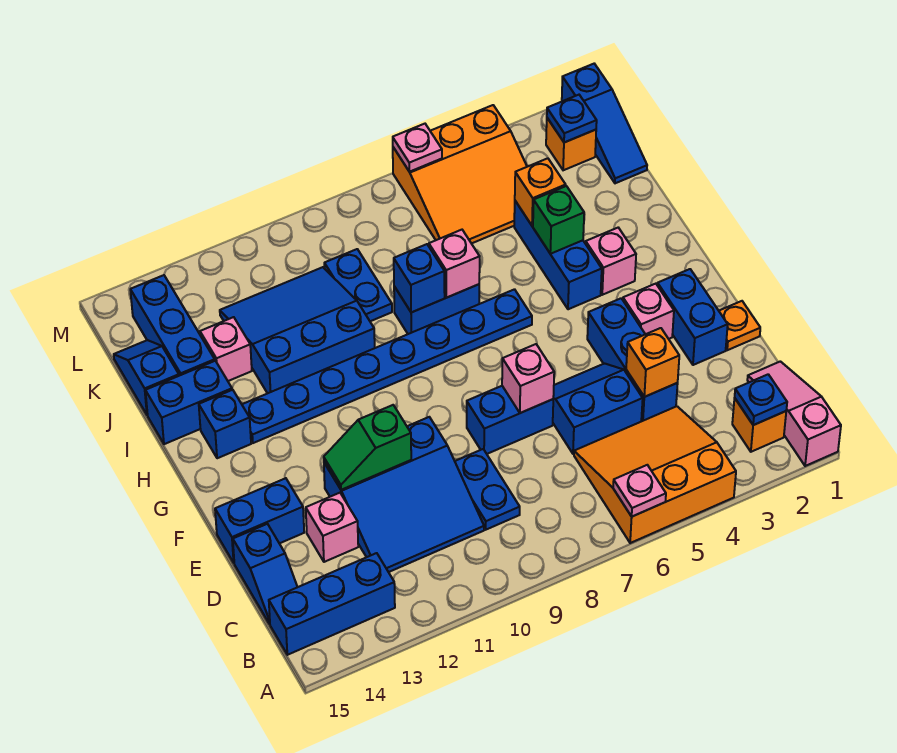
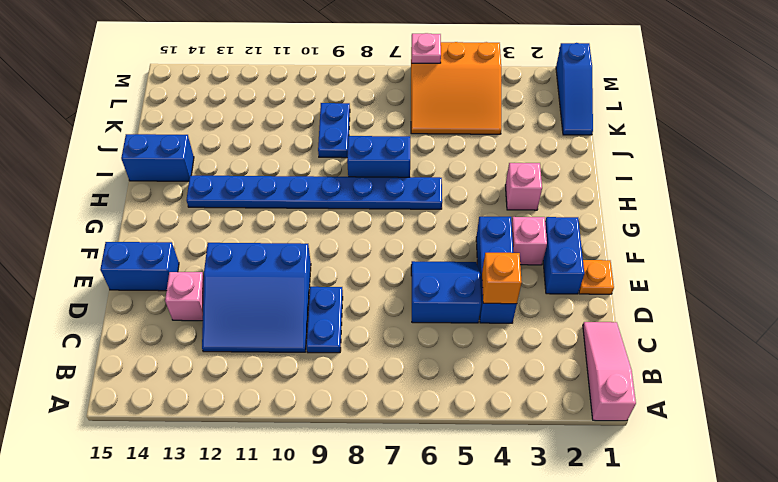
none -> orange slope A4:C6 level 1 top A
none -> orange brick B2 level 1
none -> blue brick B13:B15 level 1
none -> blue slope C15:D15 level 1 top D

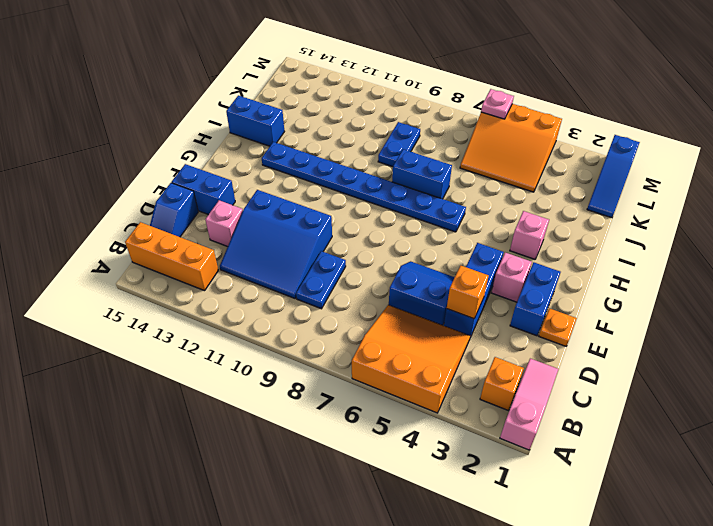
orange brick B13:B15 level 1 -> blue brick B13:B15 level 1
none -> blue brick E7:E8 level 1
none -> blue brick H4:J4 level 1
none -> blue brick H14 level 1
none -> blue slope I10:K12 level 1 top I

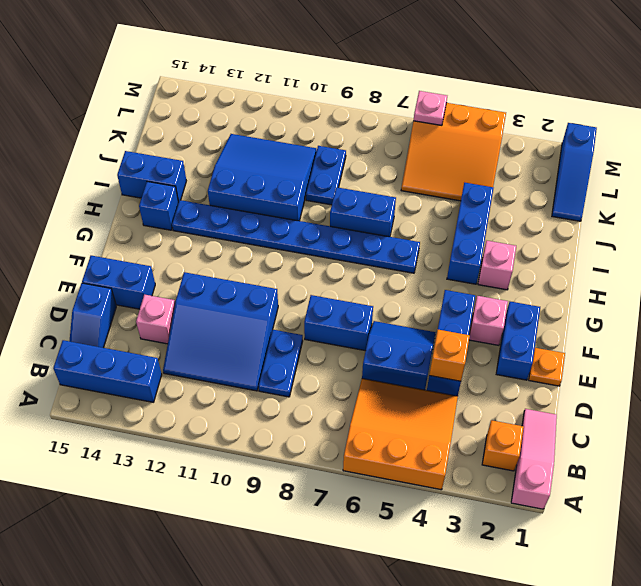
none -> pink brick J13 level 1
none -> blue brick J14:L14 level 1
none -> blue slope J15:K15 level 1 top J
none -> orange brick L2 level 1

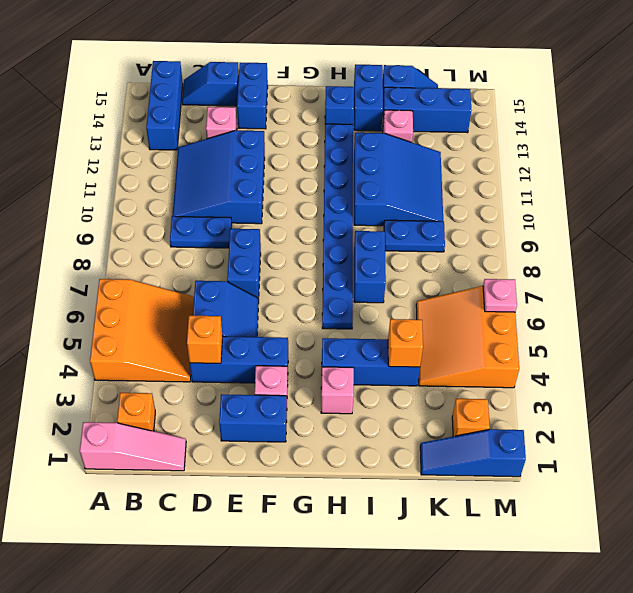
none -> orange plate E1 level 1
none -> pink plate A6 level 2
none -> blue plate B2 level 2
none -> pink brick E7 level 2

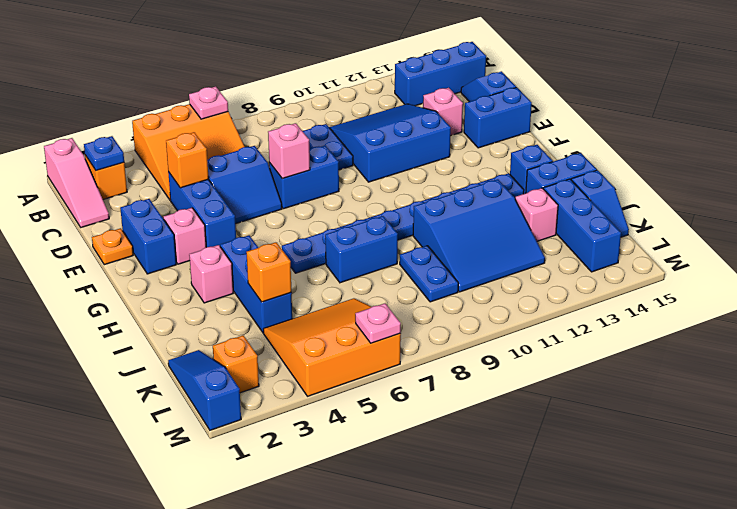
none -> green slope E11:E12 level 2 top 11
none -> green brick I4 level 2
none -> pink brick I7 level 2
none -> blue brick I8 level 2

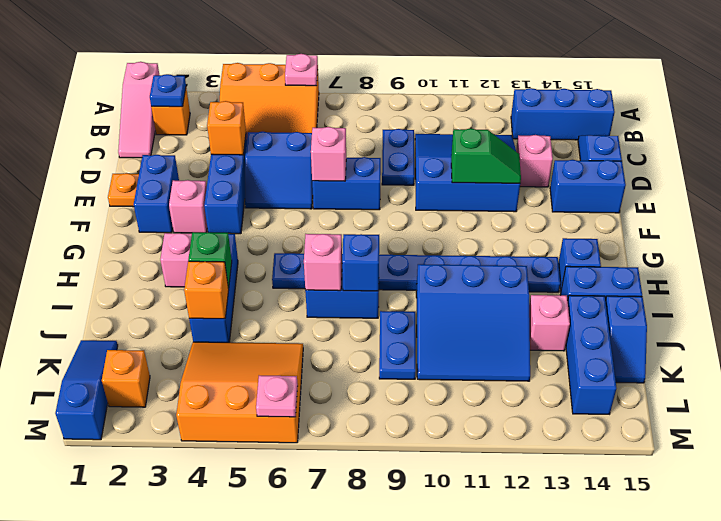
none -> blue plate L2 level 2

